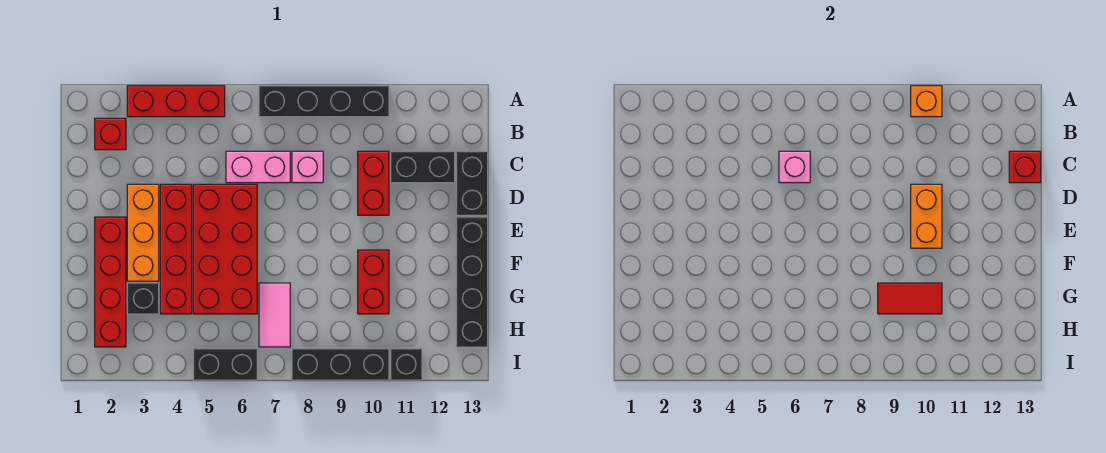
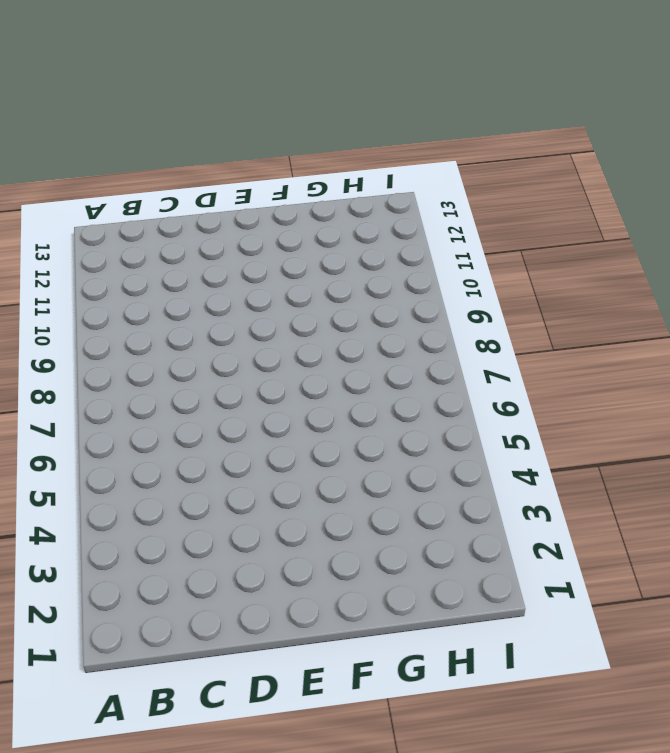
none -> red brick A3:A5 level 1
none -> black brick A7:A10 level 1
none -> red brick B2 level 1

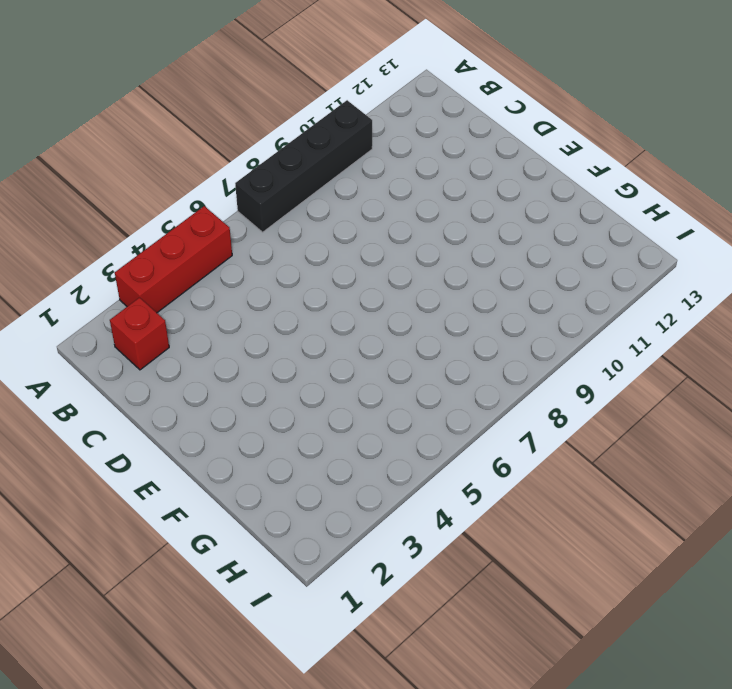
none -> pink brick C6:C7 level 1
none -> pink brick C8 level 1
none -> red brick C10:D10 level 1

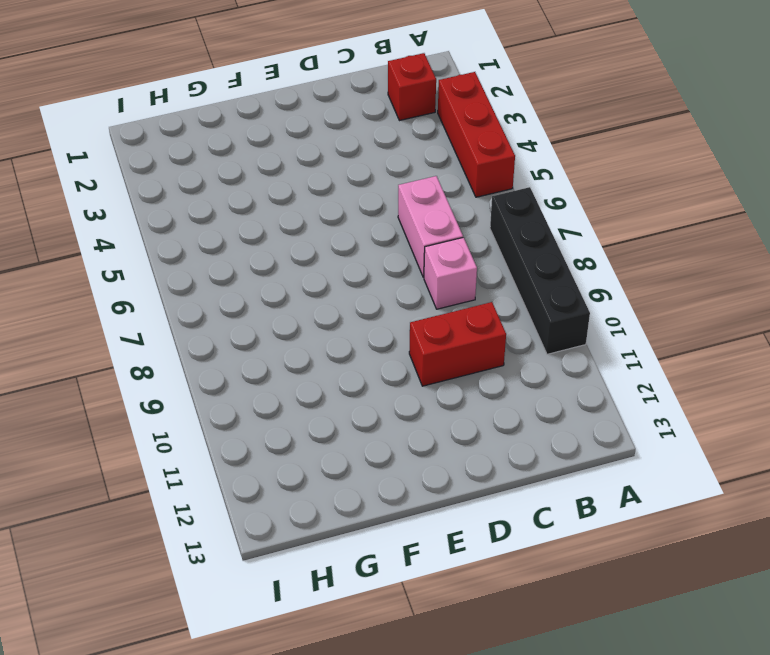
none -> black brick C11:C12 level 1
none -> black brick C13:D13 level 1
none -> orange brick D3:F3 level 1

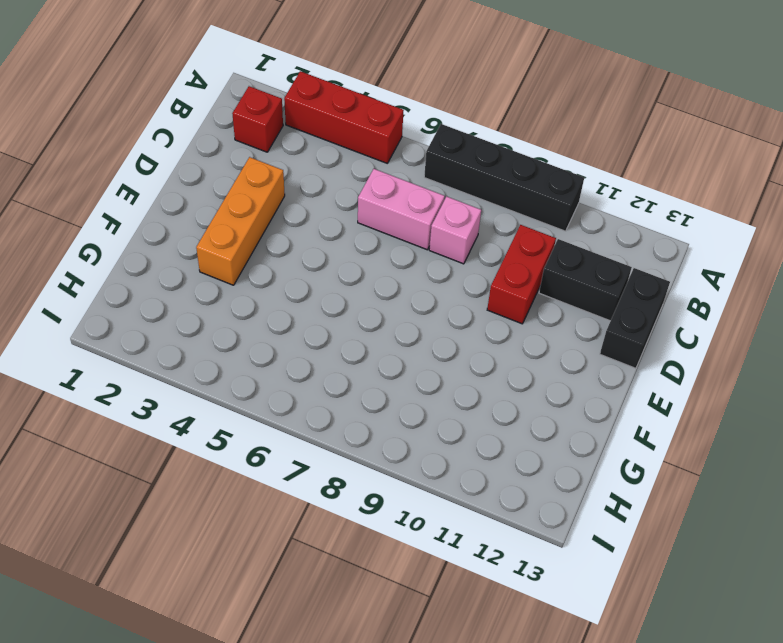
none -> red brick D4:G4 level 1
none -> red brick D5:G6 level 1
none -> red brick E2:H2 level 1

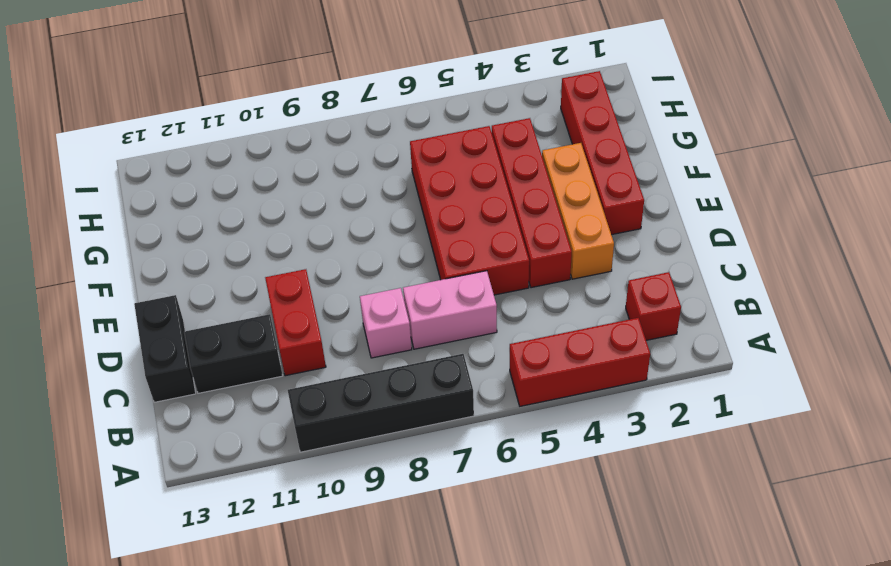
none -> black brick E13:H13 level 1
none -> red brick F10:G10 level 1
none -> black brick G3 level 1

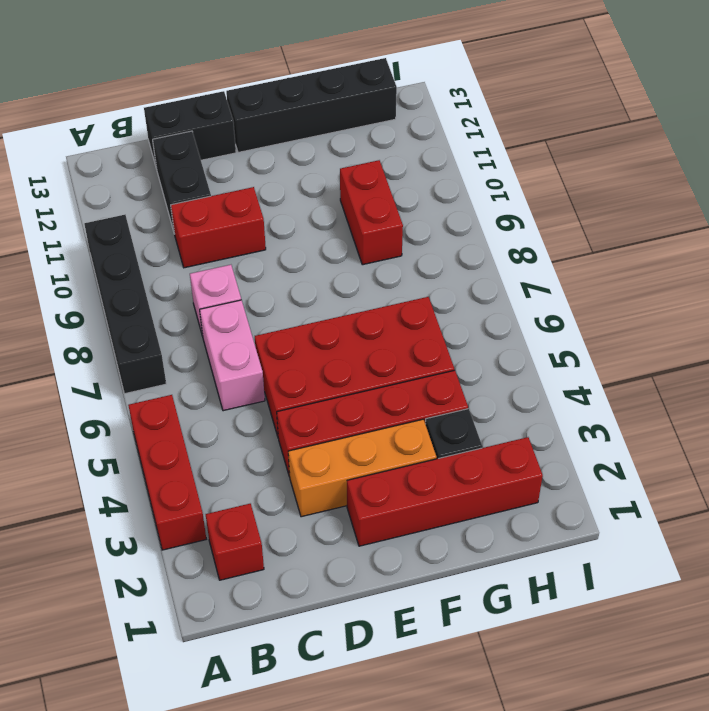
red brick G9:G10 level 1 -> red brick F10:G10 level 1
none -> pink tile G7:H7 level 1
none -> black brick I5:I6 level 1
none -> black brick I8:I10 level 1

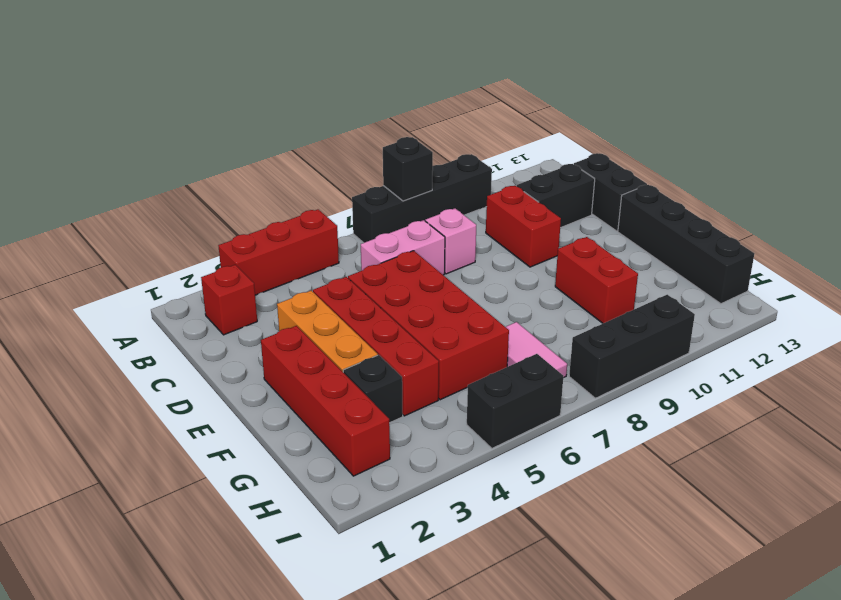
black brick A8 level 2 -> black brick I11 level 1
none -> orange brick A10 level 2
none -> pink brick C6 level 2
none -> red brick C13 level 2

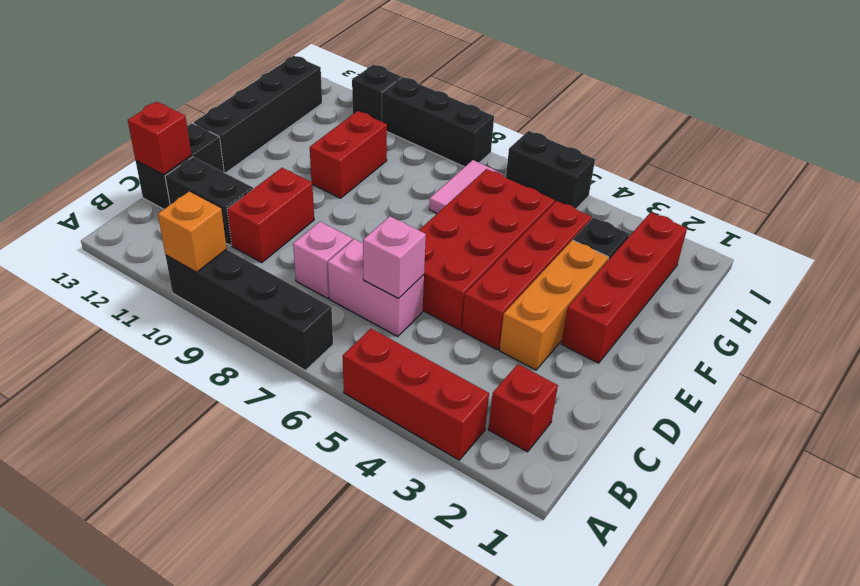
none -> orange brick D10:E10 level 2
none -> red tile G9:G10 level 2

